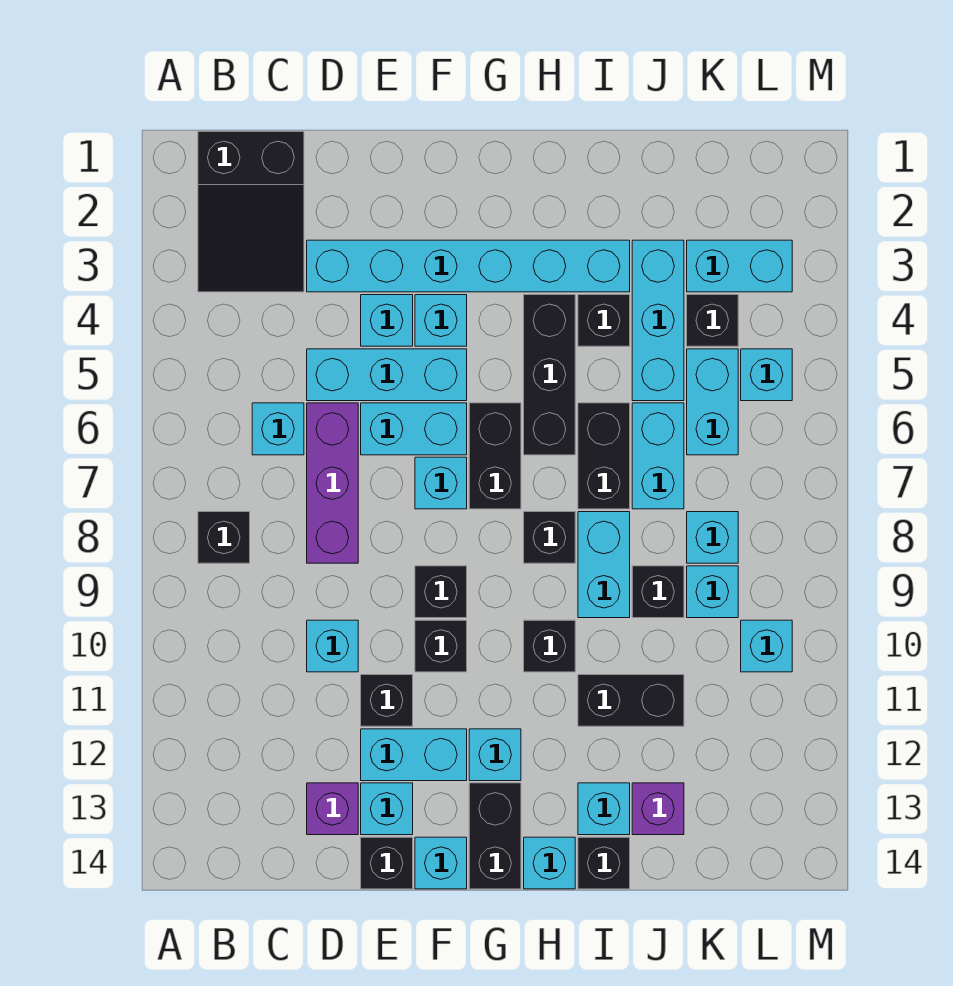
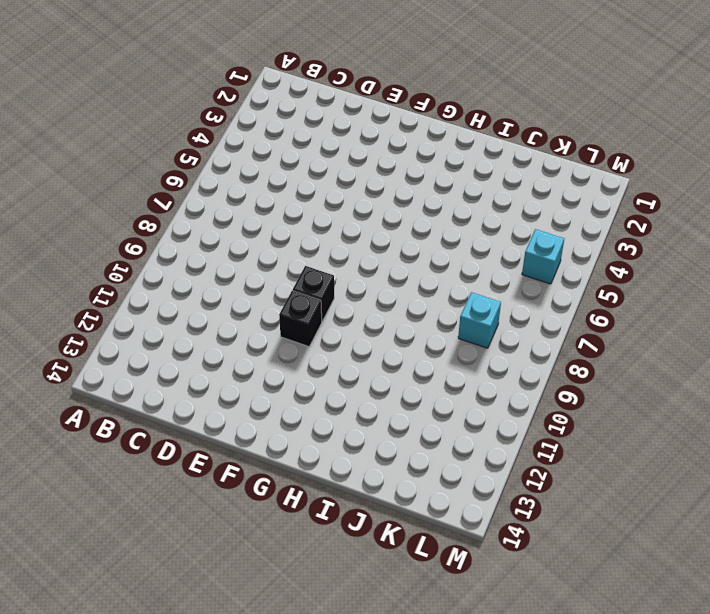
none -> black slope B1:C3 level 1 top 1
none -> black brick B8 level 1
none -> cyan brick C6 level 1
none -> cyan brick D3:I3 level 1

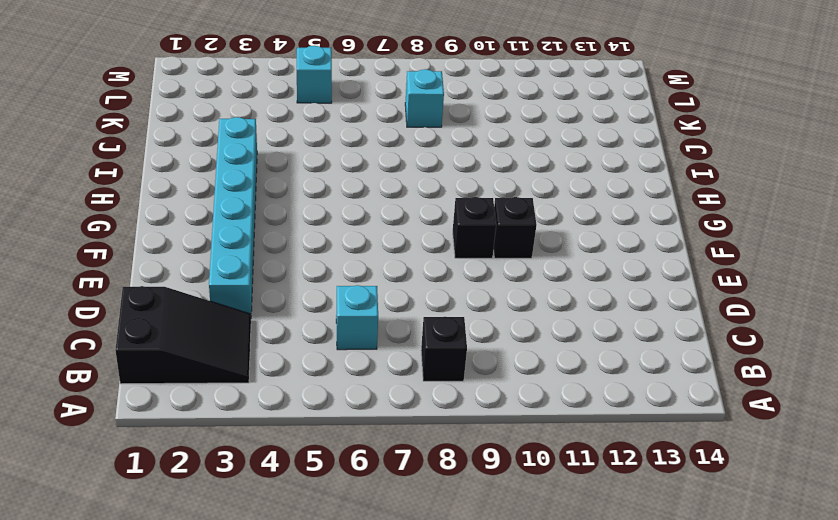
none -> cyan brick D5:F5 level 1
none -> purple brick D6:D8 level 1
none -> cyan brick D10 level 1
none -> purple brick D13 level 1

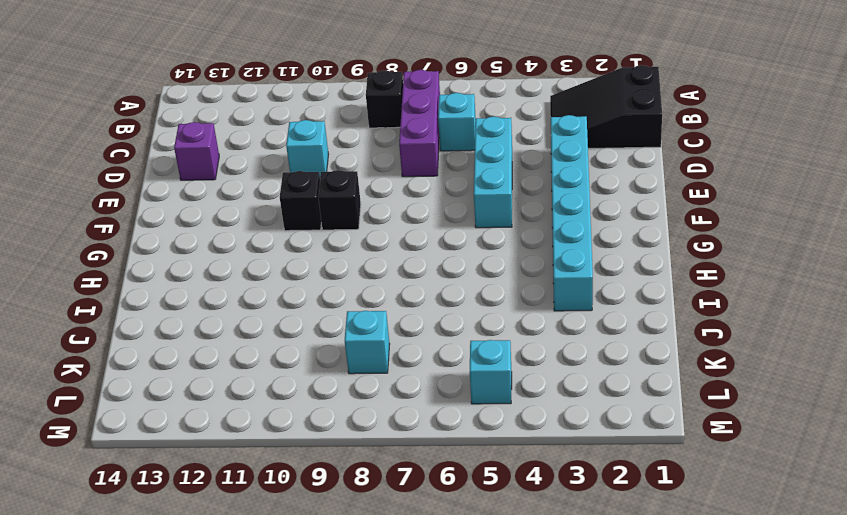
purple brick B7:D7 level 1 -> purple brick D6:D8 level 1
none -> cyan brick E4 level 1
none -> cyan brick E6:F6 level 1
none -> black brick E11 level 1
none -> cyan brick E12:F12 level 1

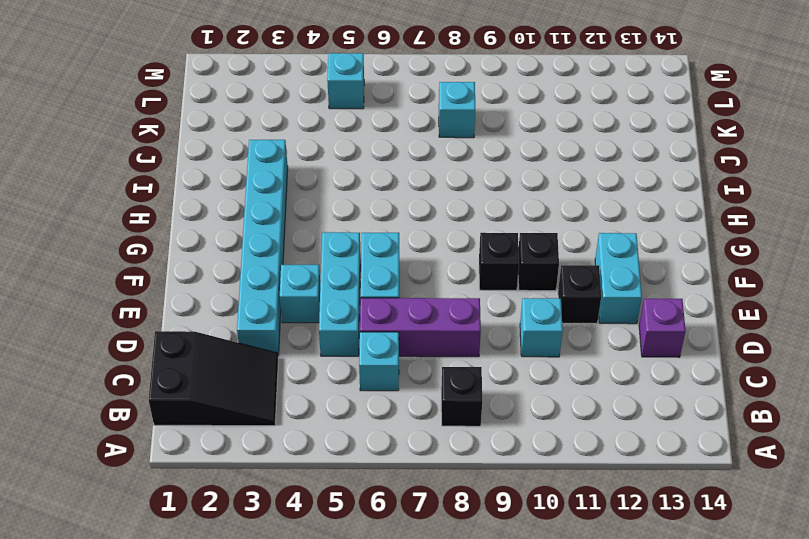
none -> cyan brick E13 level 1
none -> black brick E14 level 1
none -> cyan brick F4 level 1
none -> cyan brick F7 level 1

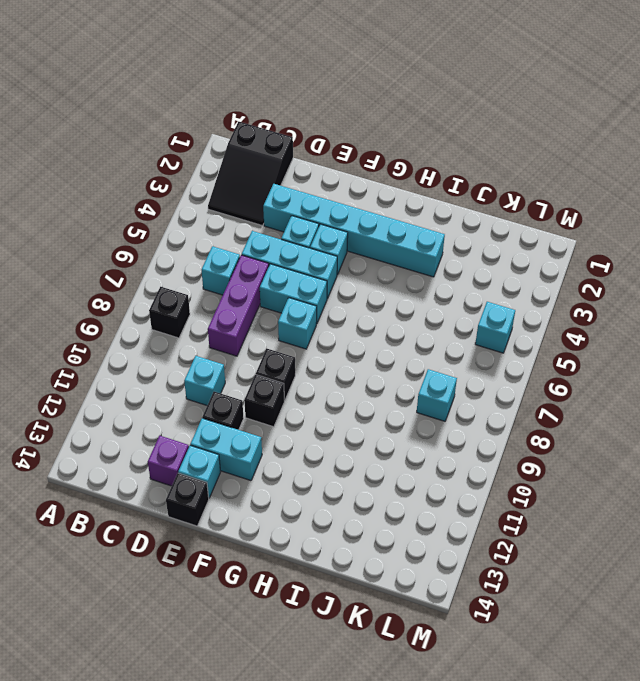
none -> cyan brick F14 level 1
none -> black brick G6:G7 level 1
none -> cyan brick G12 level 1
none -> black brick G13:G14 level 1

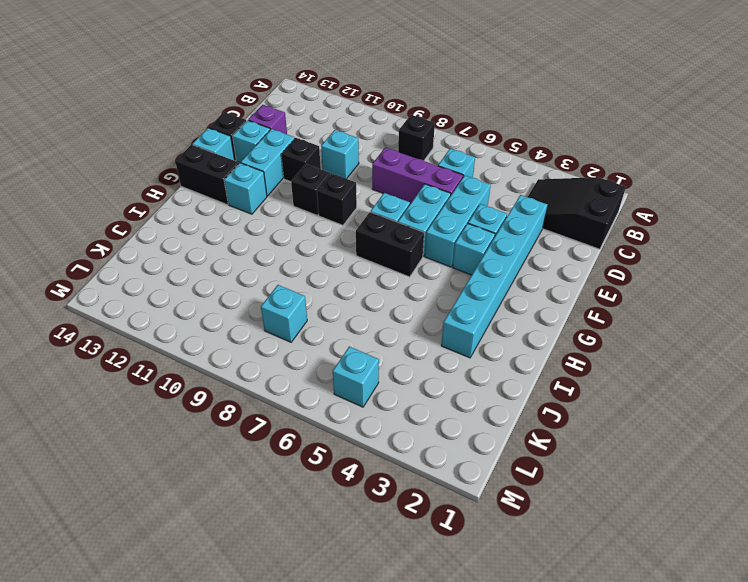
none -> black brick H4:H6 level 1
none -> black brick H8 level 1
none -> black brick H10 level 1
none -> cyan brick H14 level 1

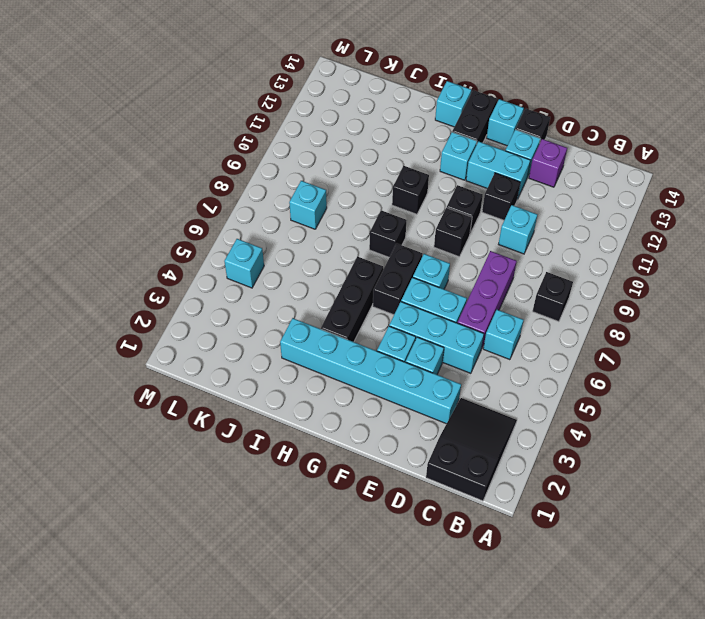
none -> black brick I4 level 1
none -> black brick I6:I7 level 1
none -> cyan brick I8:I9 level 1
none -> black brick I11:J11 level 1

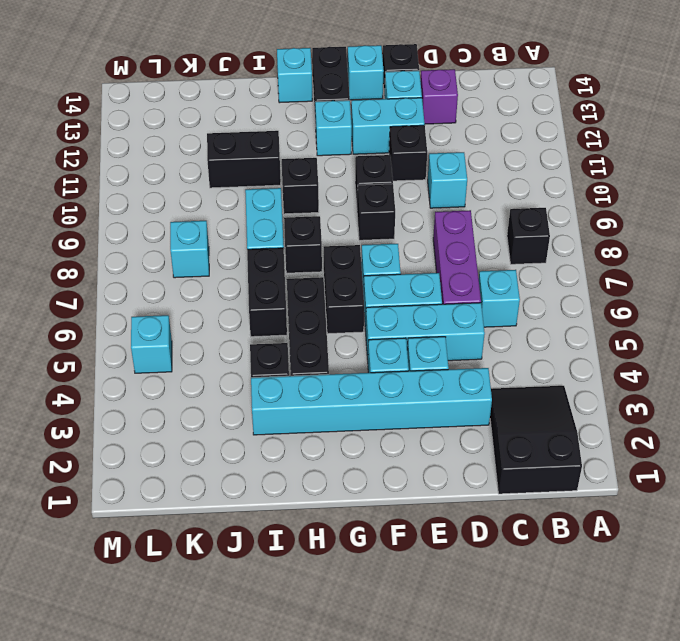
none -> cyan brick I13 level 1
none -> black brick I14 level 1
none -> cyan brick J3:J5 level 1
none -> cyan brick J6:J7 level 1

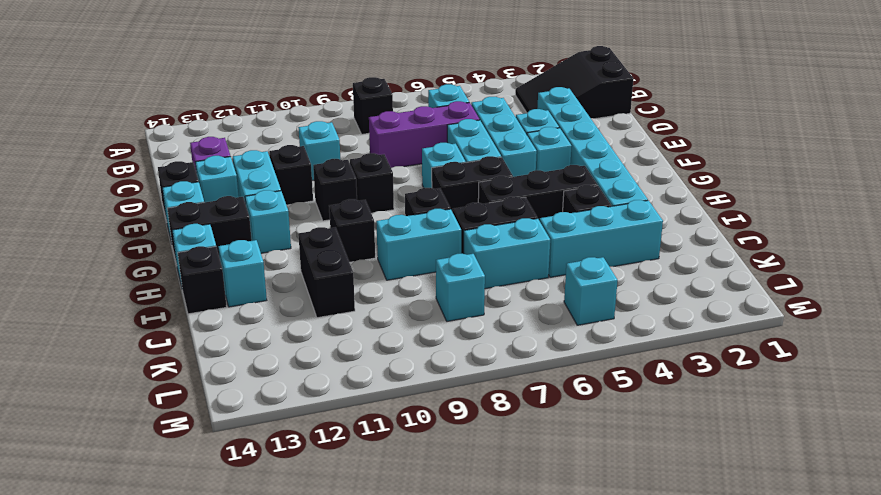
none -> black brick J9 level 1
none -> purple brick J13 level 1
none -> cyan brick K3:L3 level 1
none -> black brick K4 level 1

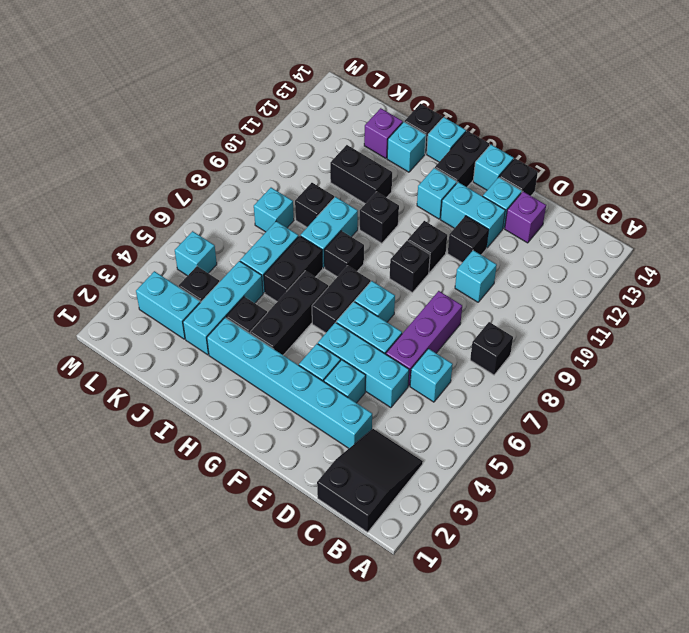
none -> cyan brick K5:K6 level 1
none -> cyan brick K9 level 1
none -> cyan brick L10 level 1

